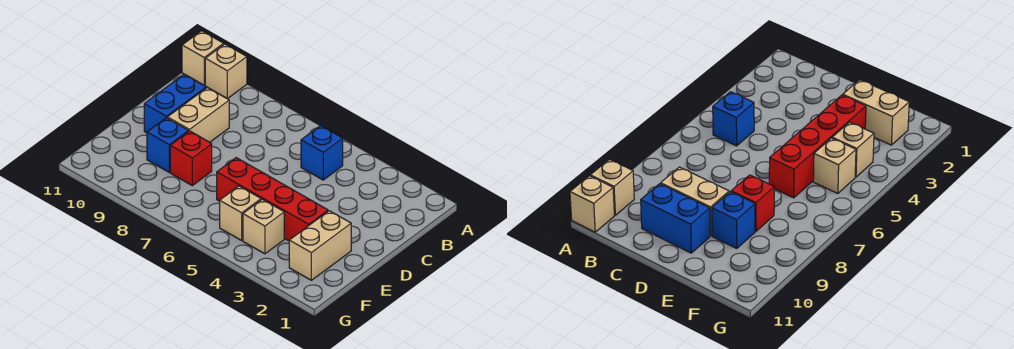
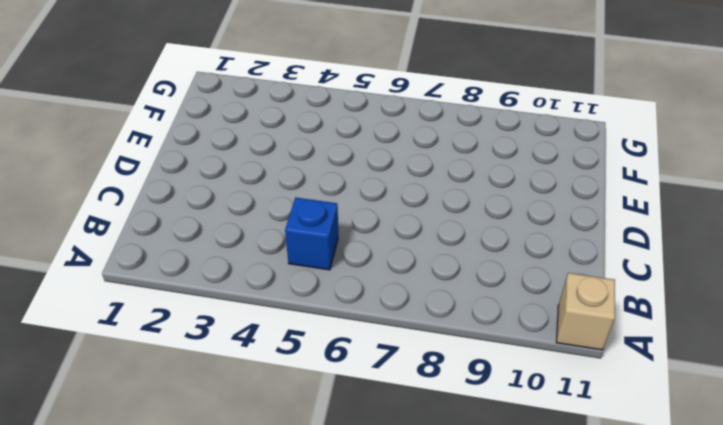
none -> tan brick A10 level 1
none -> tan brick C9:D9 level 1

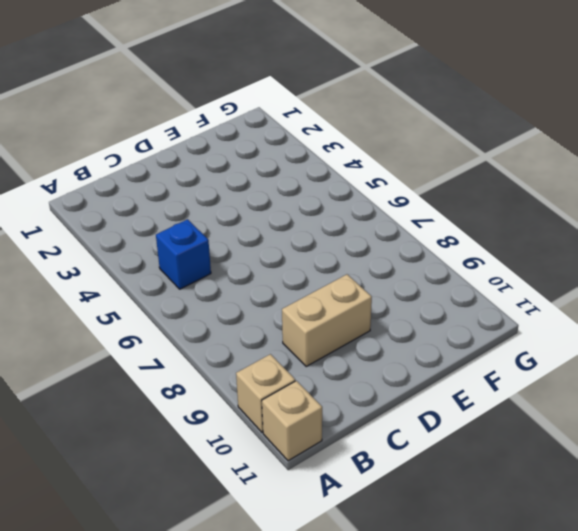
none -> blue brick C10:D10 level 1
none -> tan brick E2:F2 level 1

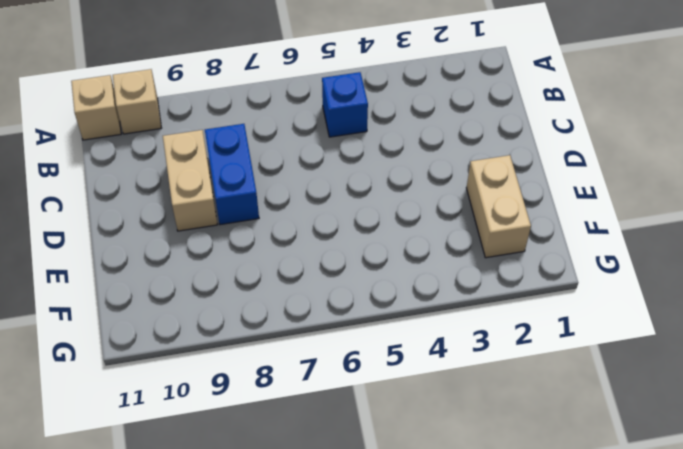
blue brick C8:D8 level 1 -> blue brick C10:D10 level 1
none -> red brick E3:E6 level 1
none -> red brick E8 level 1

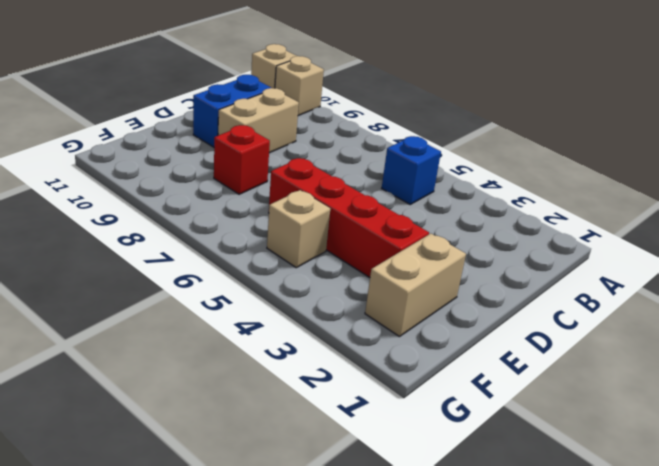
none -> blue brick E9 level 1
none -> tan brick F4 level 1

